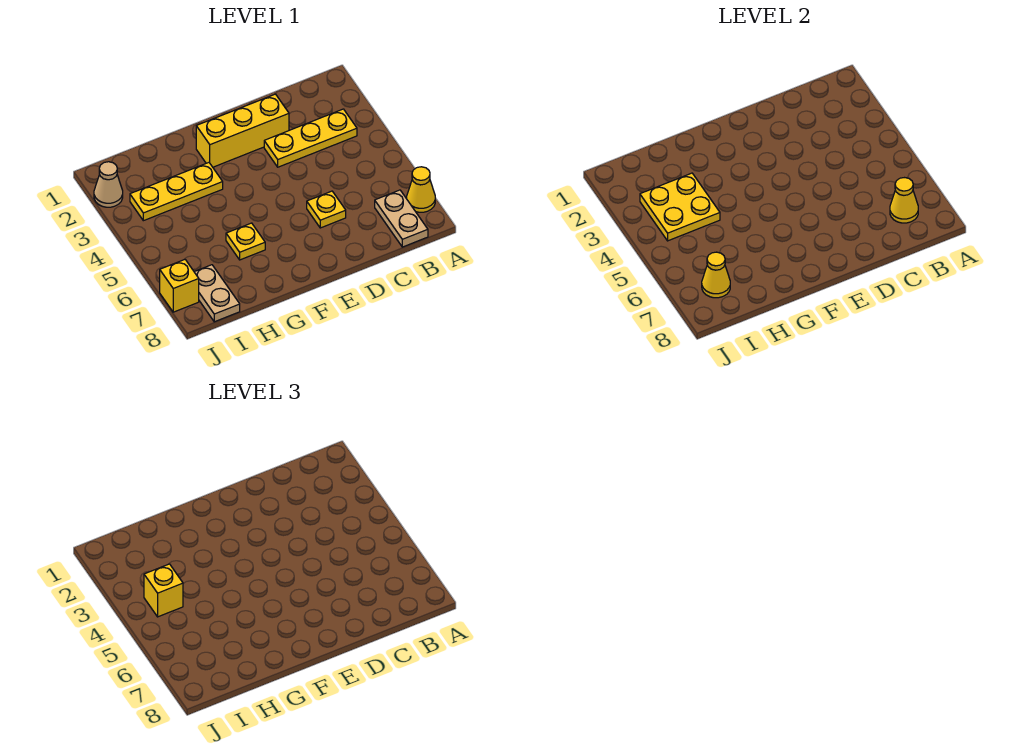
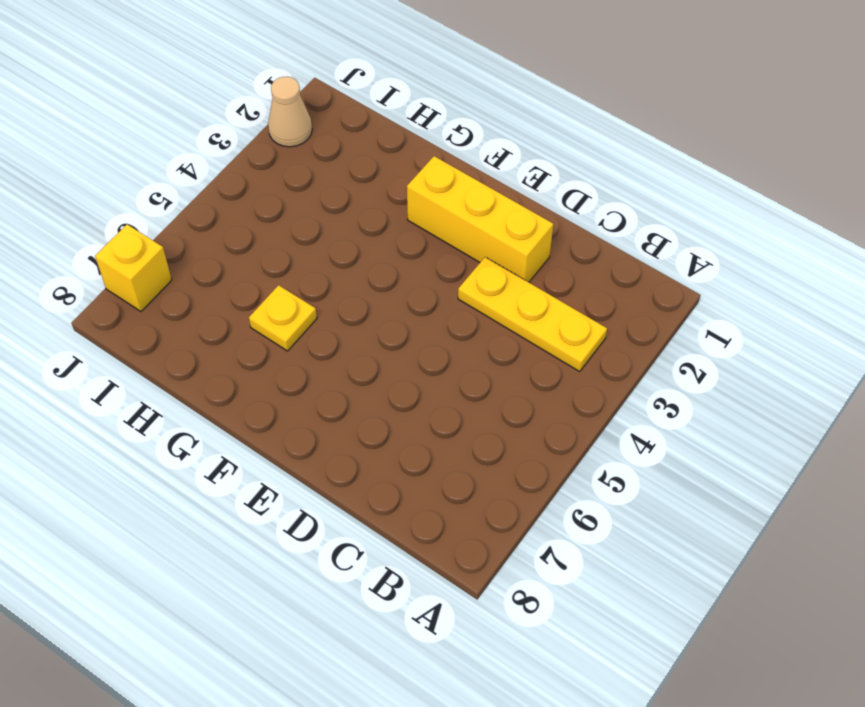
none -> yellow cone A7 level 1
none -> tan plate B7:B8 level 1
none -> yellow plate D6 level 1

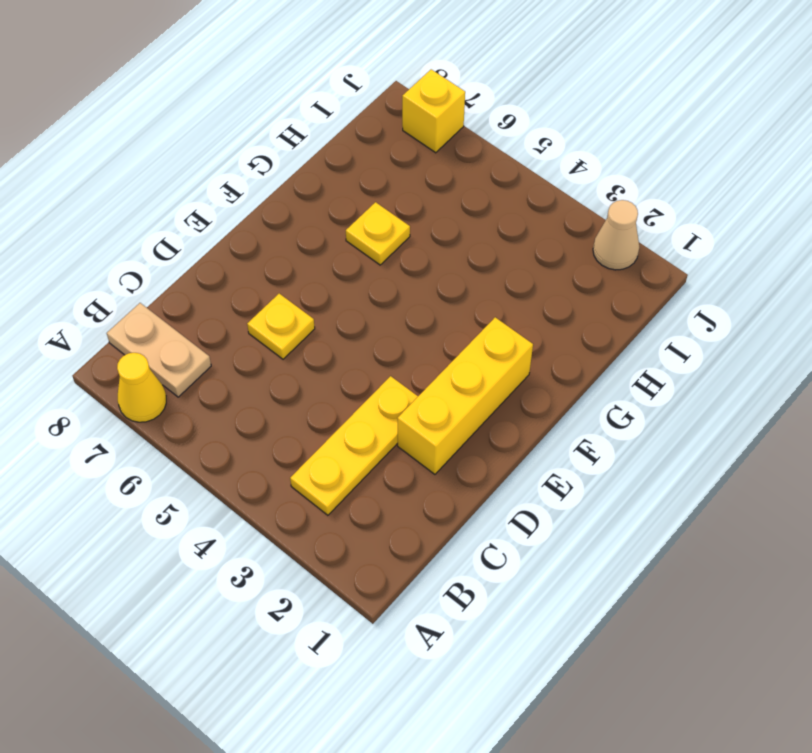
none -> yellow plate G3:I3 level 1
none -> tan plate I7:I8 level 1
none -> yellow cone B7 level 2

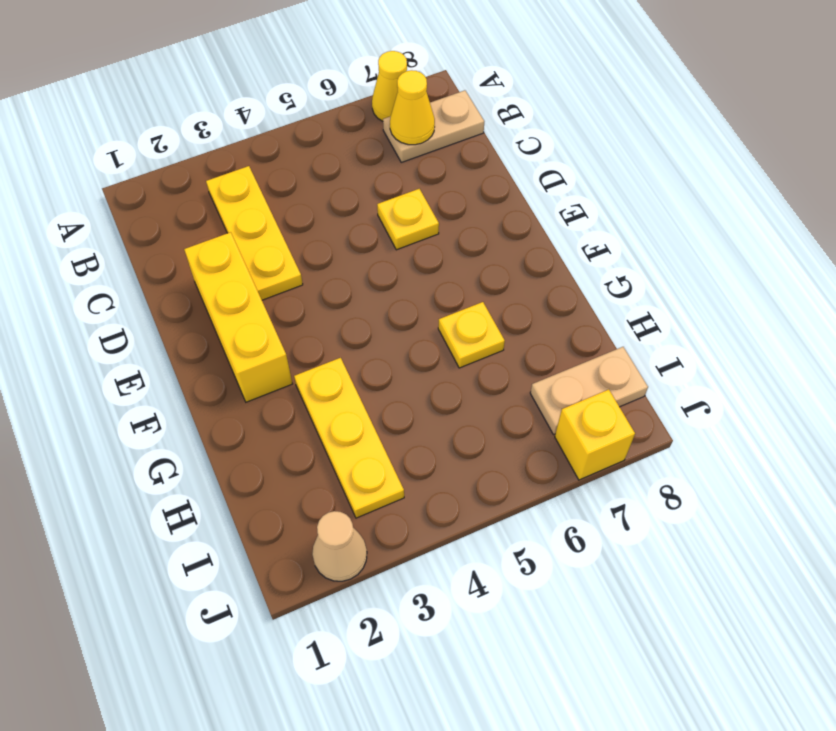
none -> yellow plate H3:I4 level 2
none -> yellow cone I7 level 2
none -> yellow brick I4 level 3

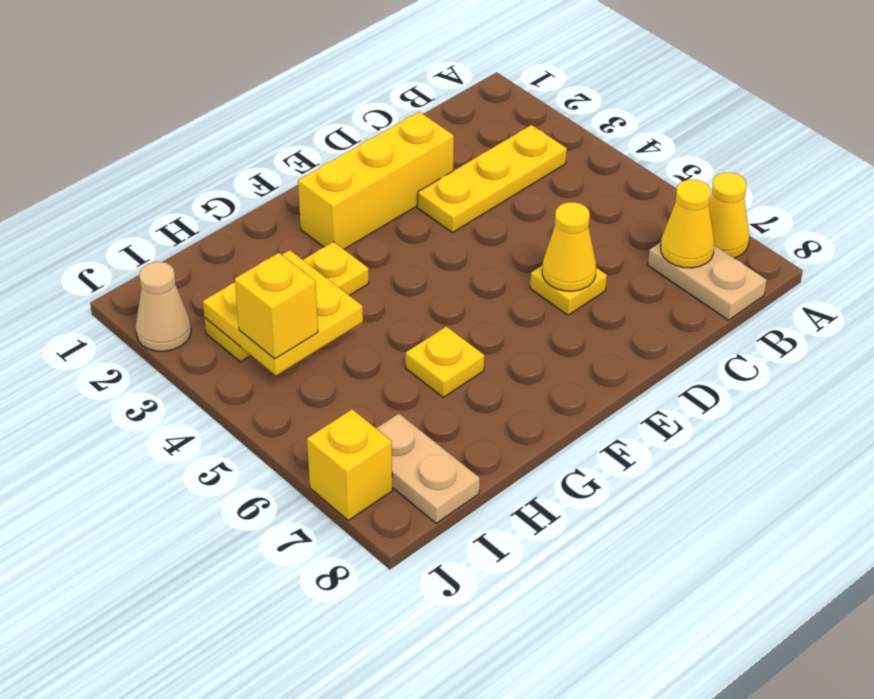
yellow cone D6 level 2 -> yellow cone I7 level 2

